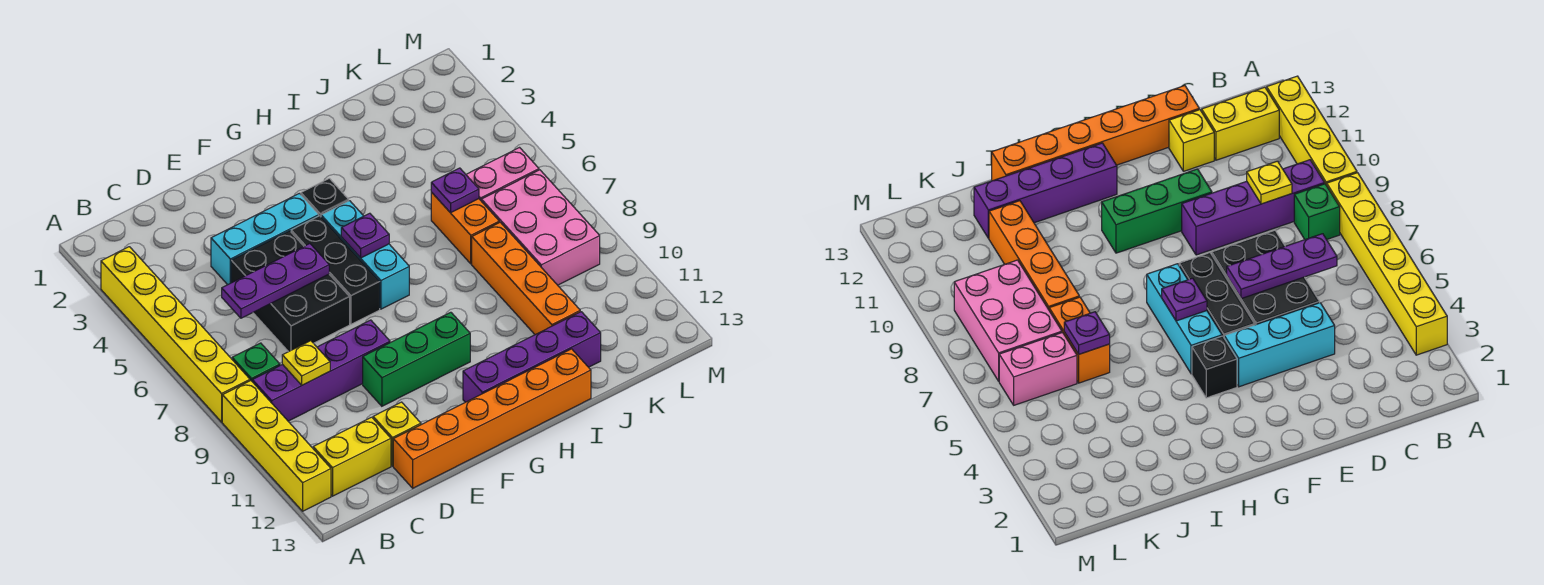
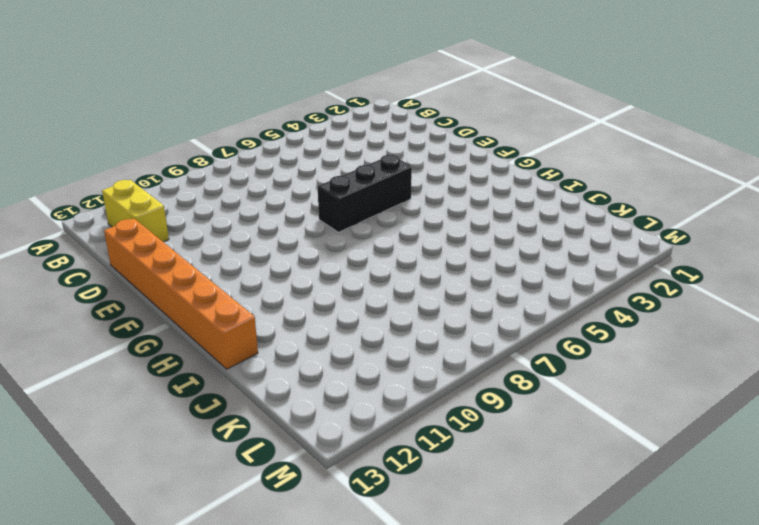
none -> yellow brick A3:A8 level 1
none -> yellow brick A9:A12 level 1
none -> green brick B8 level 1

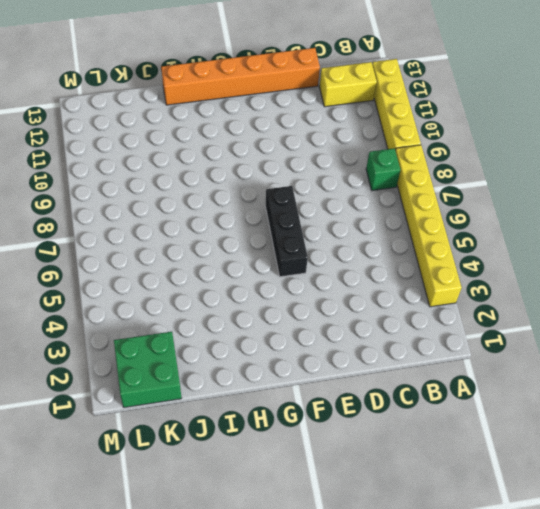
green brick K1:L2 level 1 -> none
none -> purple brick B9:E9 level 1
none -> cyan brick D4:F4 level 1
none -> black brick D5:E7 level 1

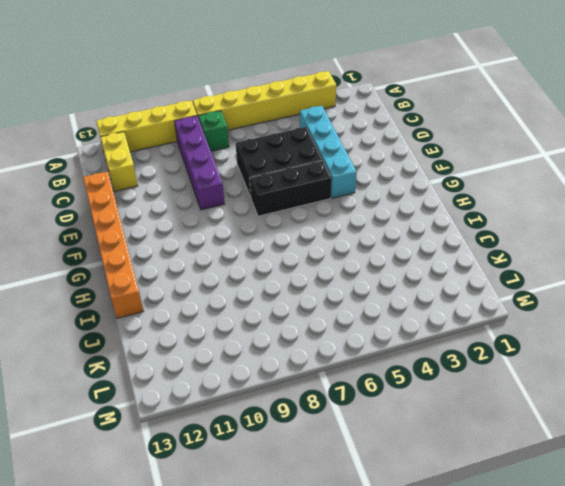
cyan brick C4:F4 level 1 -> cyan brick D4:F4 level 1
none -> yellow brick D12 level 1
none -> green brick E10:G10 level 1
none -> black brick G4 level 1

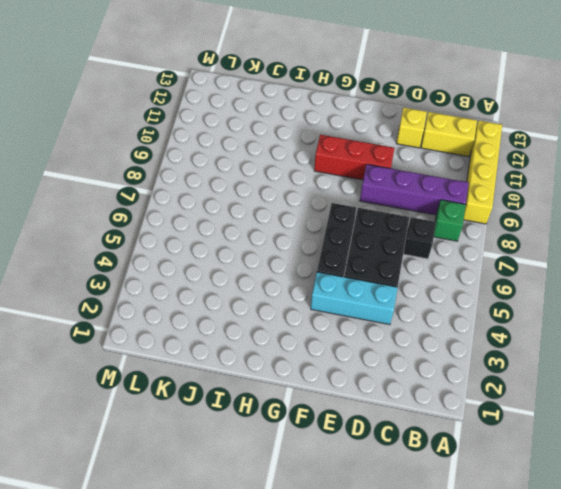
black brick C7 level 1 -> black brick G4 level 1
red brick E10:G10 level 1 -> green brick E10:G10 level 1
none -> yellow brick A3:A8 level 1
none -> orange brick D13:I13 level 1
none -> cyan brick G5:G7 level 1

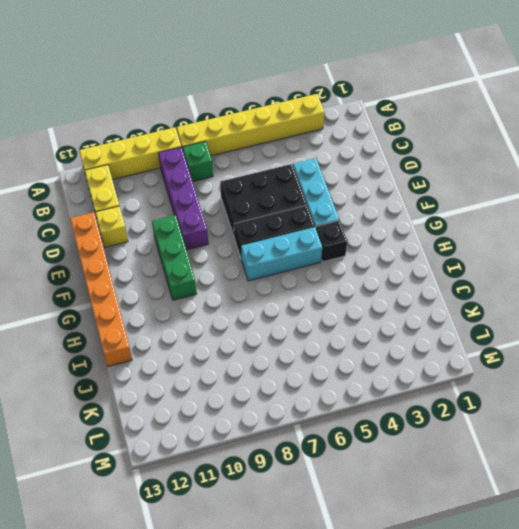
none -> purple brick G12:J12 level 1
none -> orange brick J6:J7 level 1
none -> orange brick J8:J11 level 1

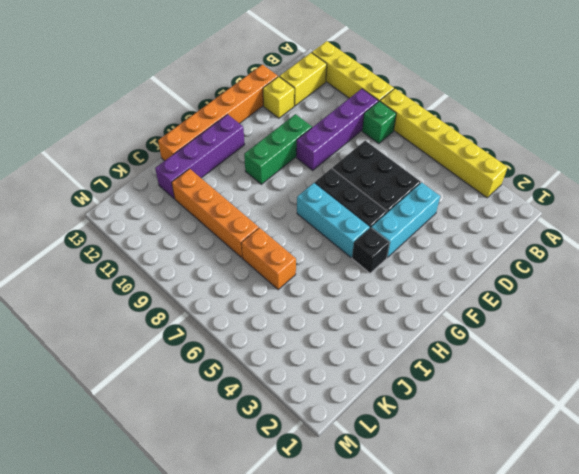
none -> pink brick K6:L6 level 1
none -> pink brick K7:L9 level 1
none -> purple plate C6:E6 level 2

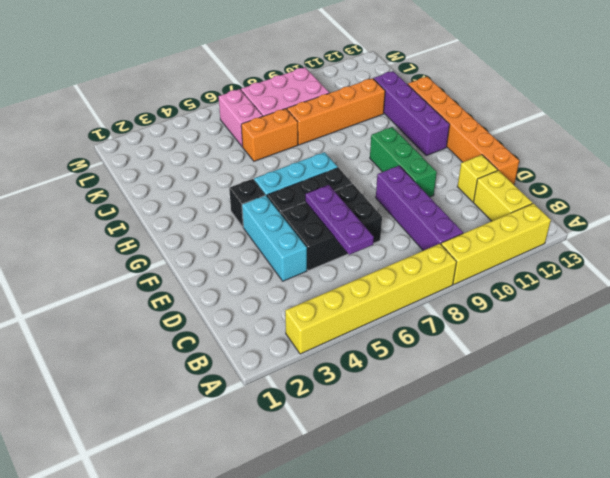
none -> green brick B8 level 1
none -> yellow plate C9 level 2
none -> purple plate G6 level 2

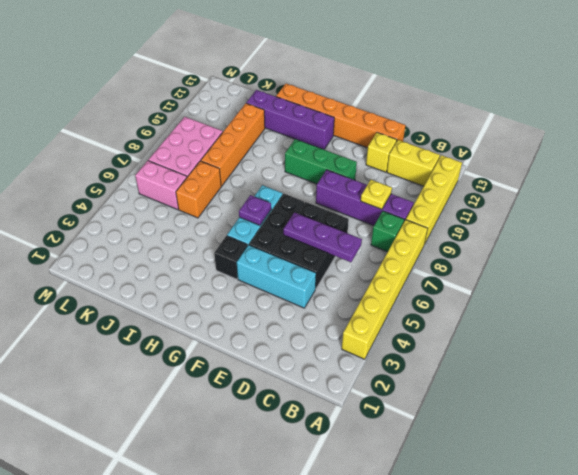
none -> purple plate J6 level 2

